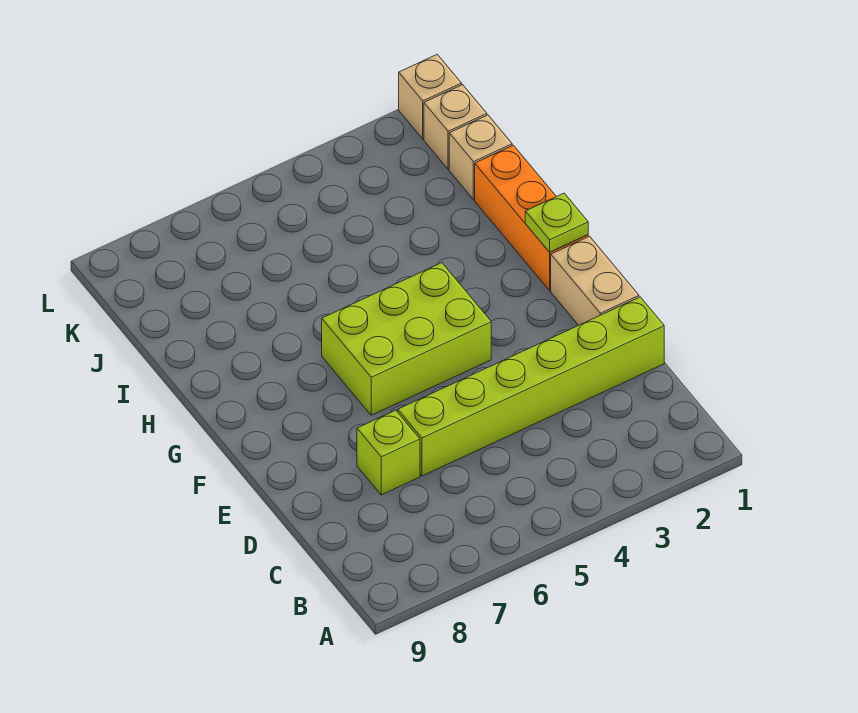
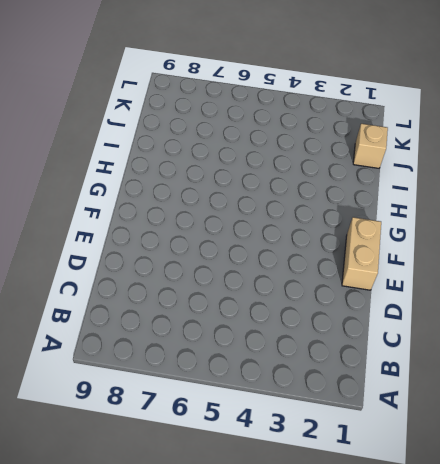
none -> lime brick D1:D6 level 1
none -> lime brick D7 level 1

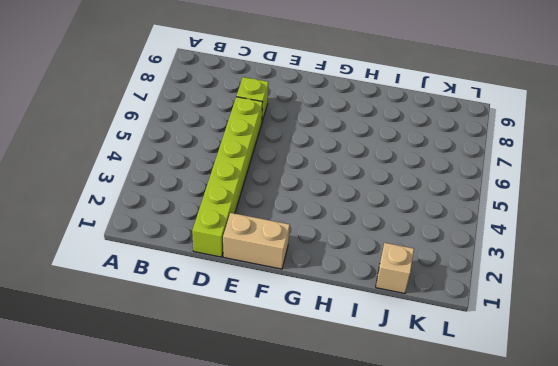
none -> lime brick F4:G6 level 1
none -> orange brick G1:I1 level 1

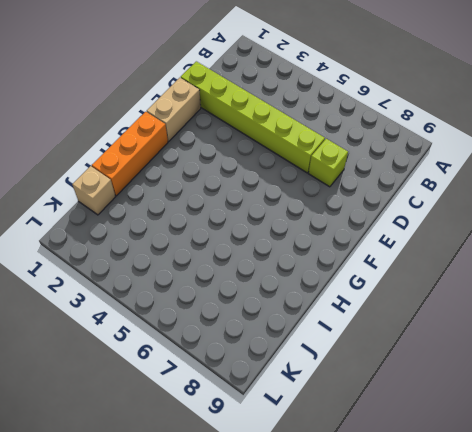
none -> lime brick F4:G6 level 1
none -> tan brick K1 level 1

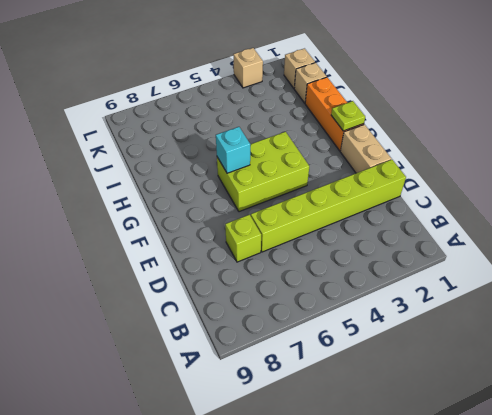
cyan brick G6 level 2 -> none
tan brick L3 level 1 -> tan brick L1 level 1

